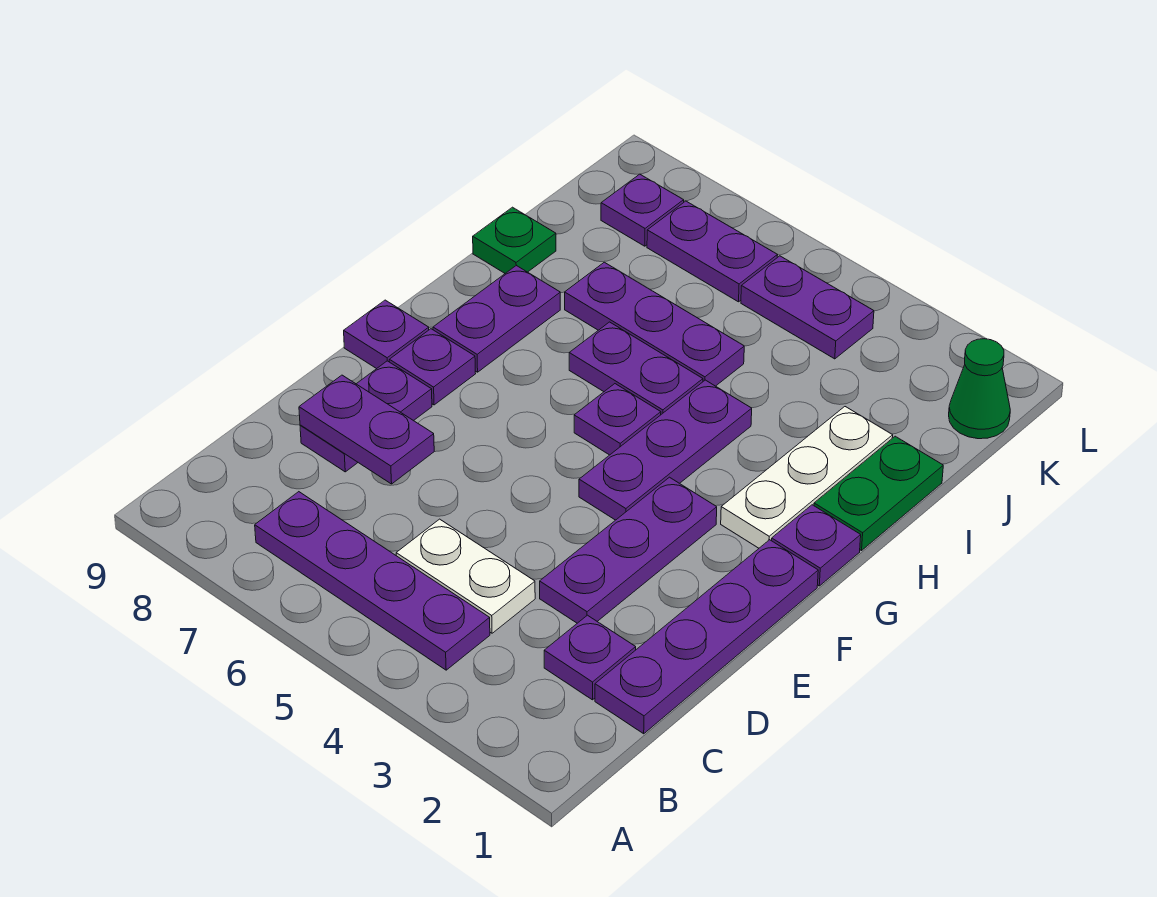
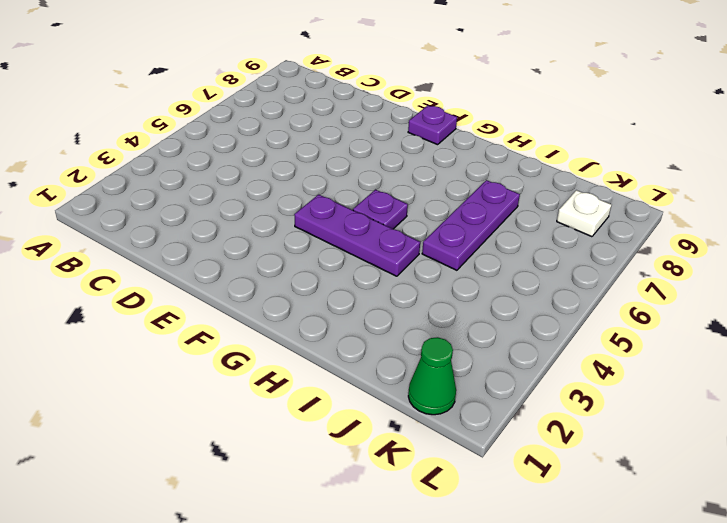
white plate K8 level 1 -> purple plate K8 level 1
none -> purple plate B4:B7 level 1
none -> purple plate C1:F1 level 1
none -> purple plate C2 level 1

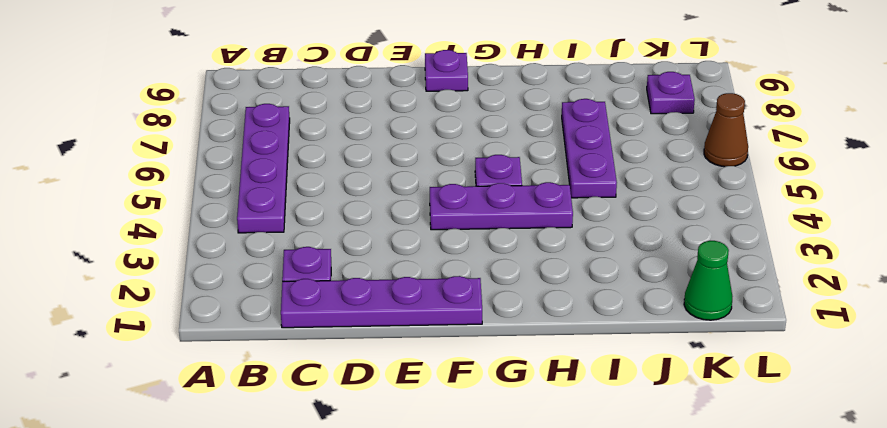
brown cone L6 level 1 -> none
none -> white plate C4:C5 level 1
none -> purple plate D3:F3 level 1
none -> purple plate D8:E8 level 1

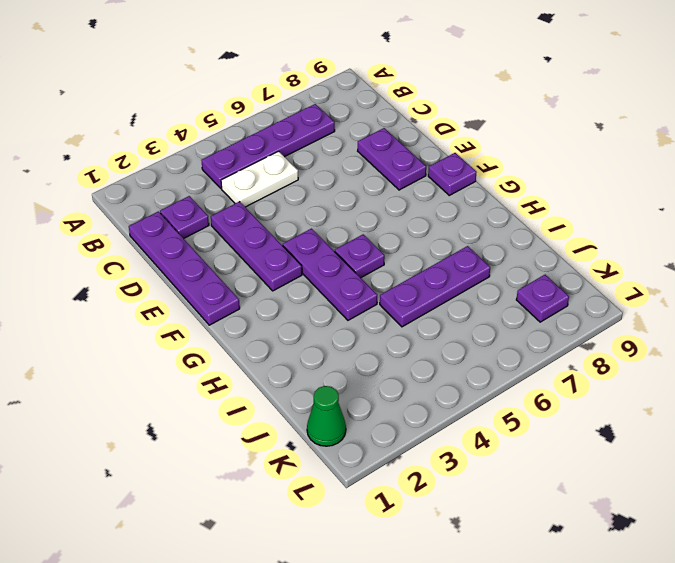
none -> purple plate F8 level 1
none -> purple plate G1 level 1
none -> white plate G2:I2 level 1

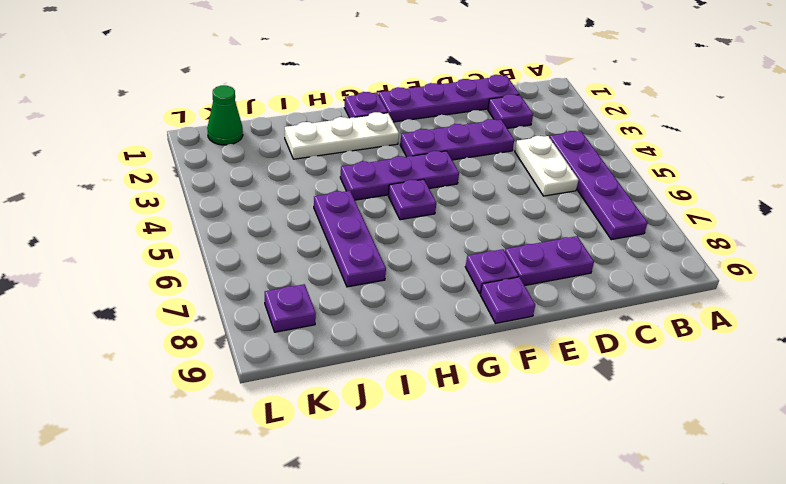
none -> purple plate G8:H8 level 1
none -> green plate H1:I1 level 1
none -> purple plate H5:H6 level 1

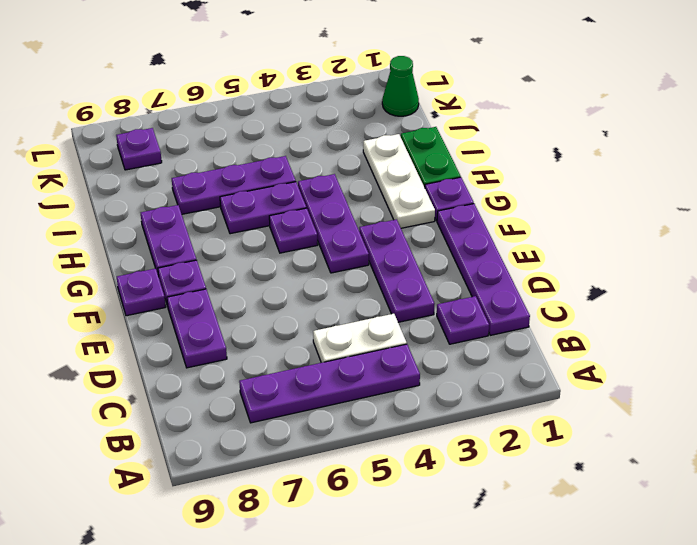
none -> green plate I9 level 1
none -> purple plate K4:K5 level 1
none -> purple plate K6:K7 level 1

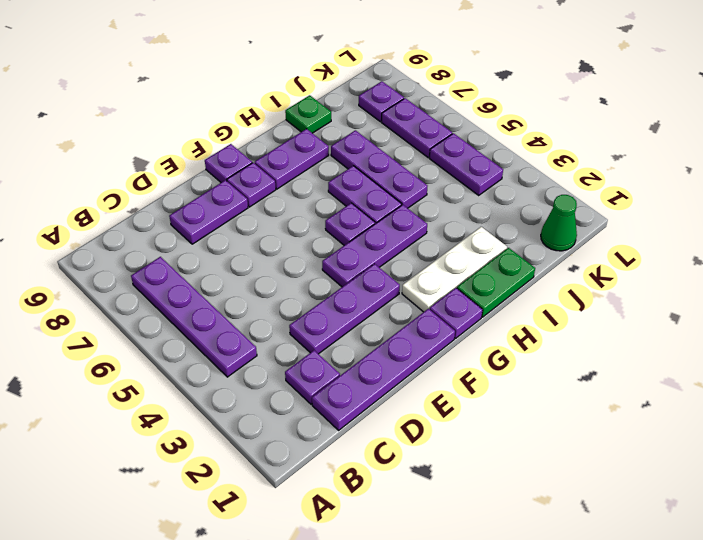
none -> white plate C4:C5 level 1
none -> purple plate D7:D8 level 2

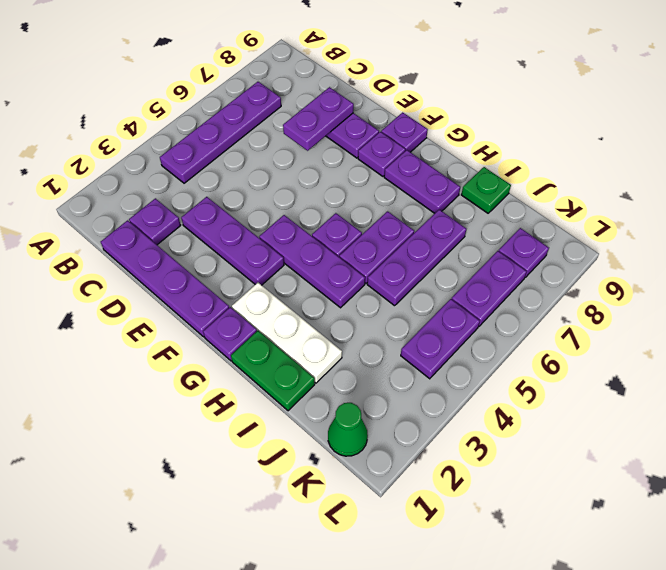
none -> white plate C4:C5 level 1

